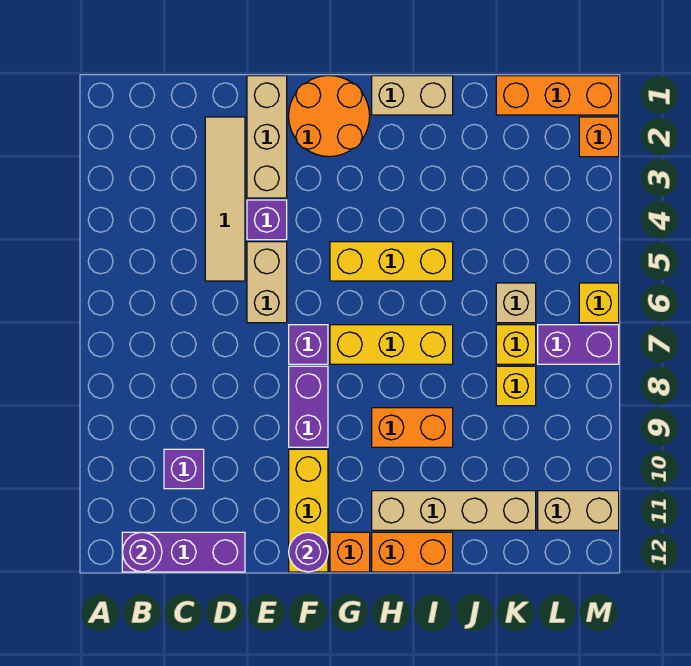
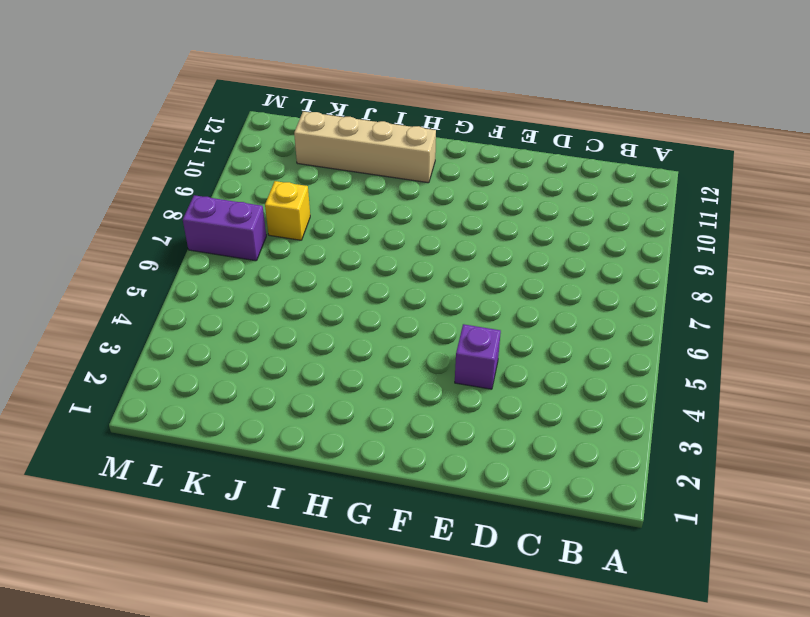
none -> purple brick B12:D12 level 1
none -> purple brick C10 level 1
none -> tan tile D2:D5 level 1

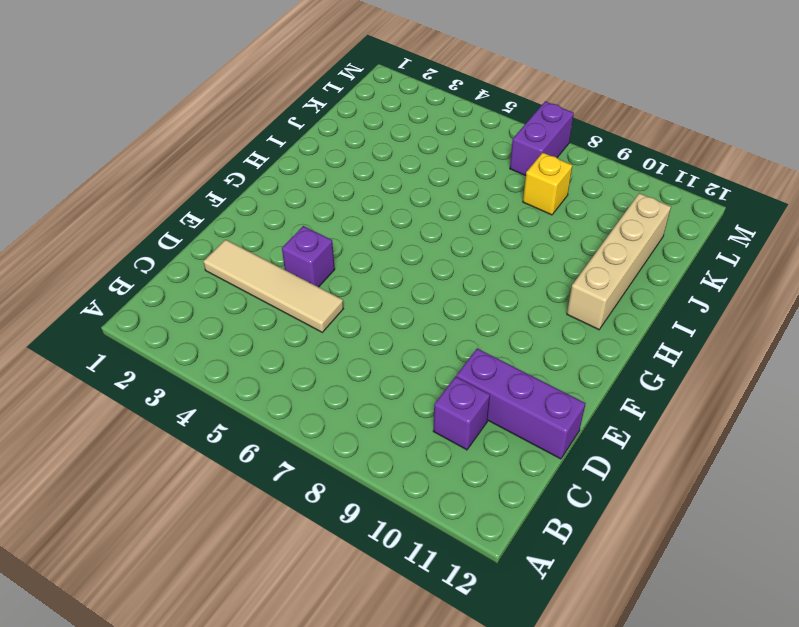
purple brick D10:D12 level 1 -> purple brick B12:D12 level 1
none -> tan brick E1:E3 level 1
none -> tan brick E5:E6 level 1
none -> orange round brick F1:G2 level 1

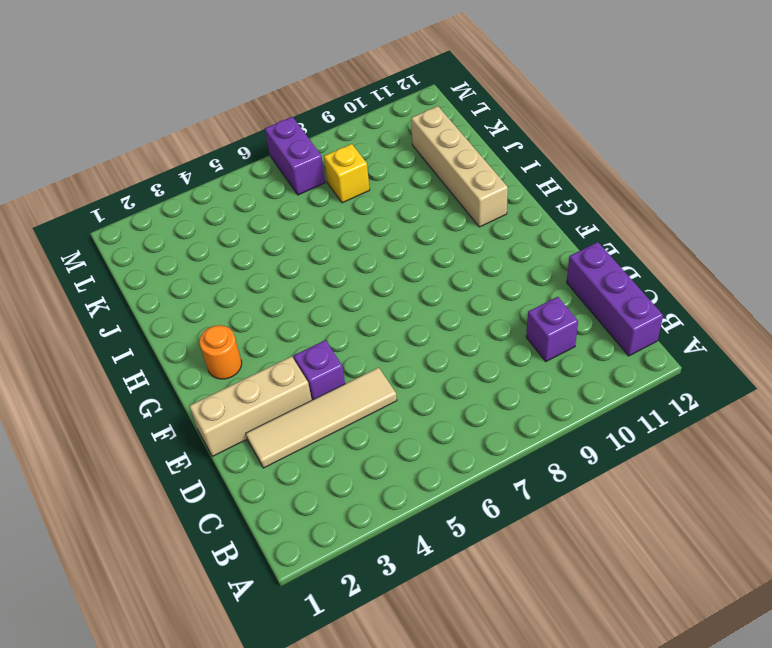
orange round brick G2 level 1 -> orange round brick F1:G2 level 1
none -> tan brick E5:E6 level 1
none -> purple brick F7 level 1
none -> purple brick F8:F9 level 1

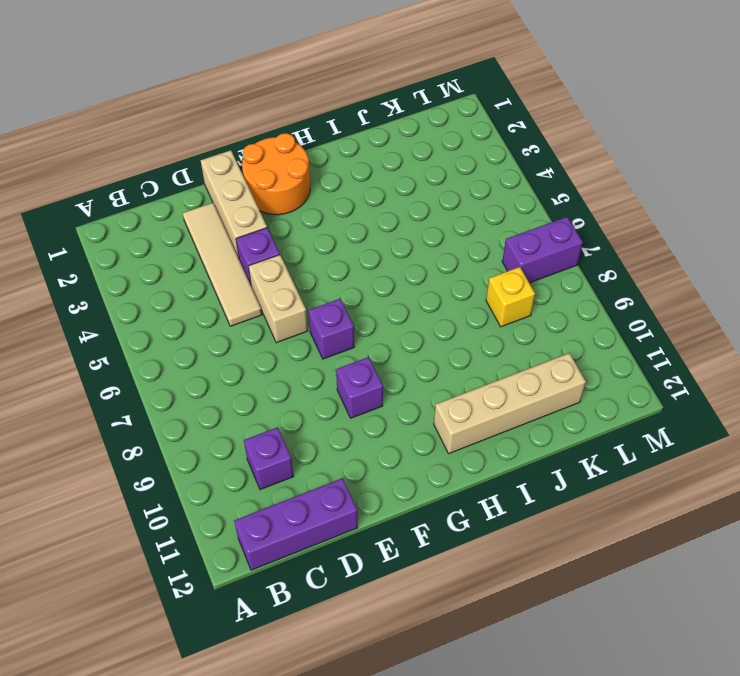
purple brick F9 level 1 -> purple brick F8:F9 level 1
none -> yellow brick F10:F12 level 1
none -> yellow brick G5:I5 level 1
none -> yellow brick G7:I7 level 1

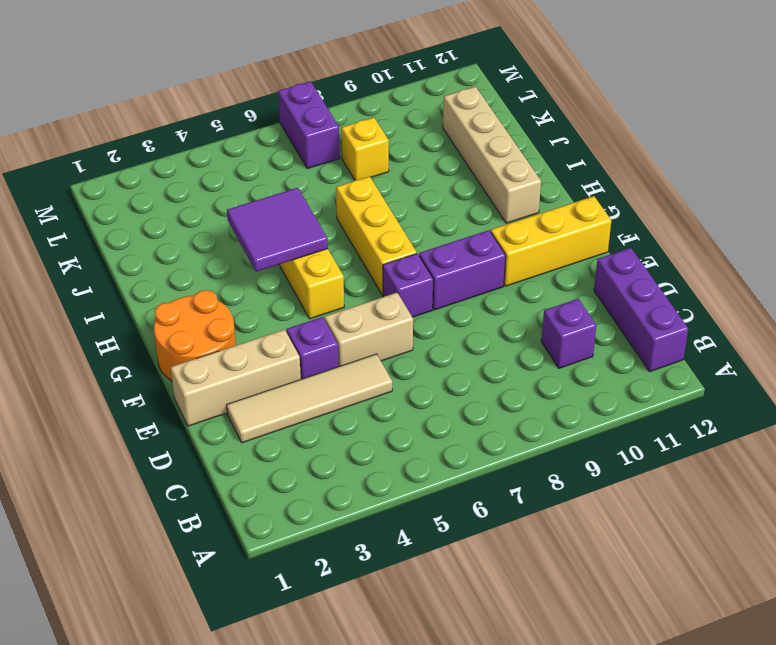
purple tile H4:I5 level 2 -> none
none -> orange brick G12 level 1
none -> tan brick H1:I1 level 1
none -> orange brick H9:I9 level 1

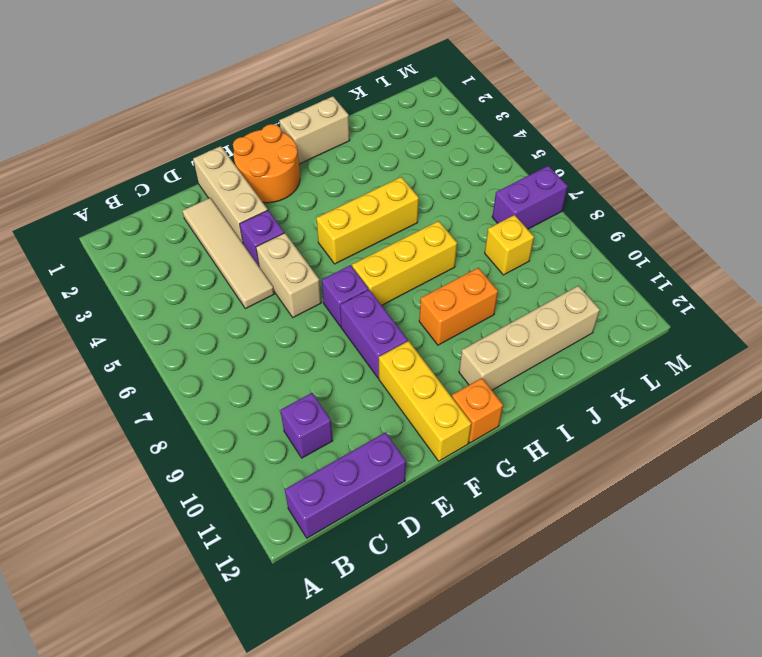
none -> orange brick H12:I12 level 1
none -> orange brick K1:M1 level 1
none -> tan brick K6 level 1

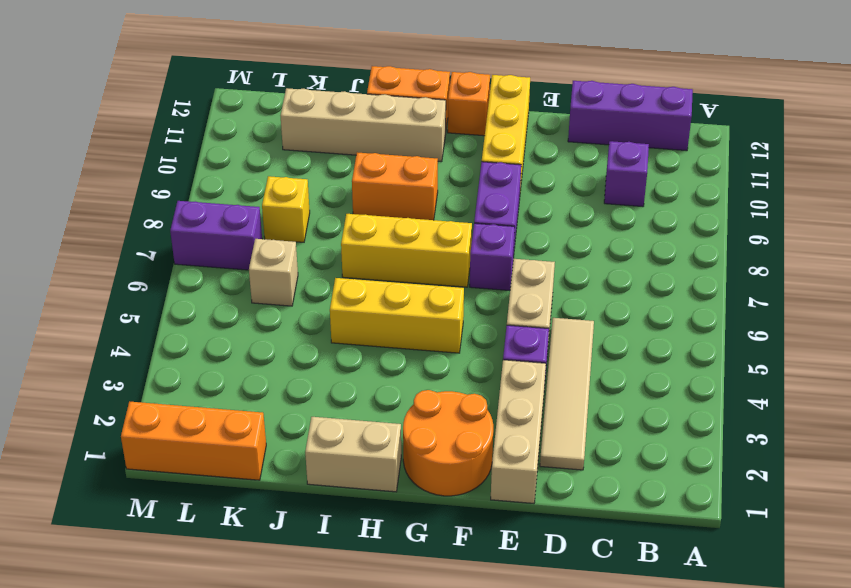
none -> yellow brick K7 level 1
none -> tan brick L11:M11 level 1
none -> orange brick M2 level 1

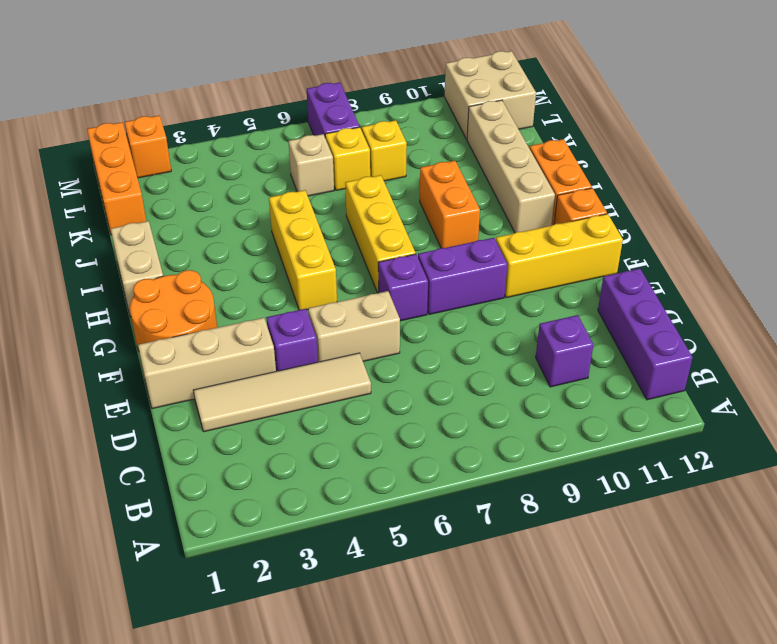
tan brick L11:M12 level 1 -> tan brick L11:M11 level 1
none -> yellow brick M6 level 1
none -> purple round brick B12 level 2
none -> purple round brick F12 level 2

